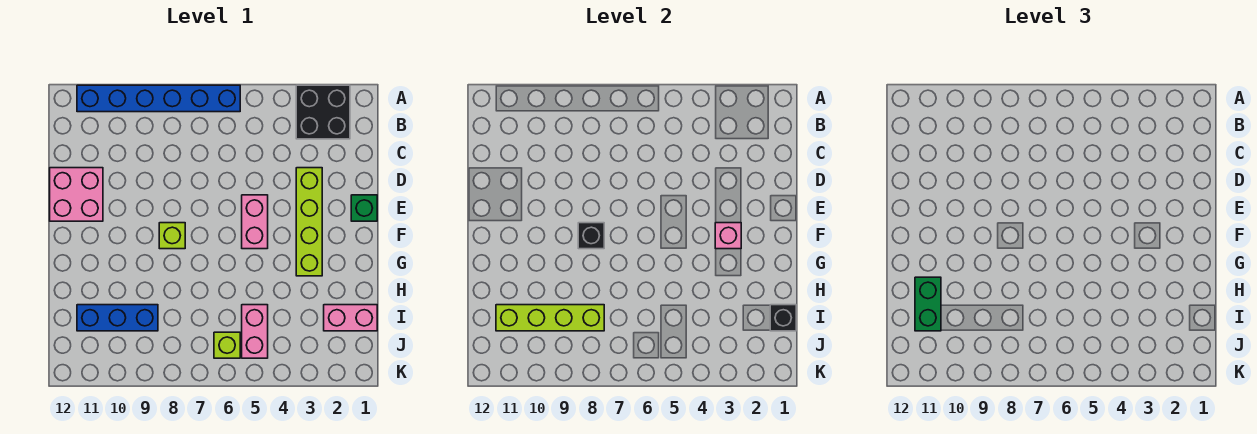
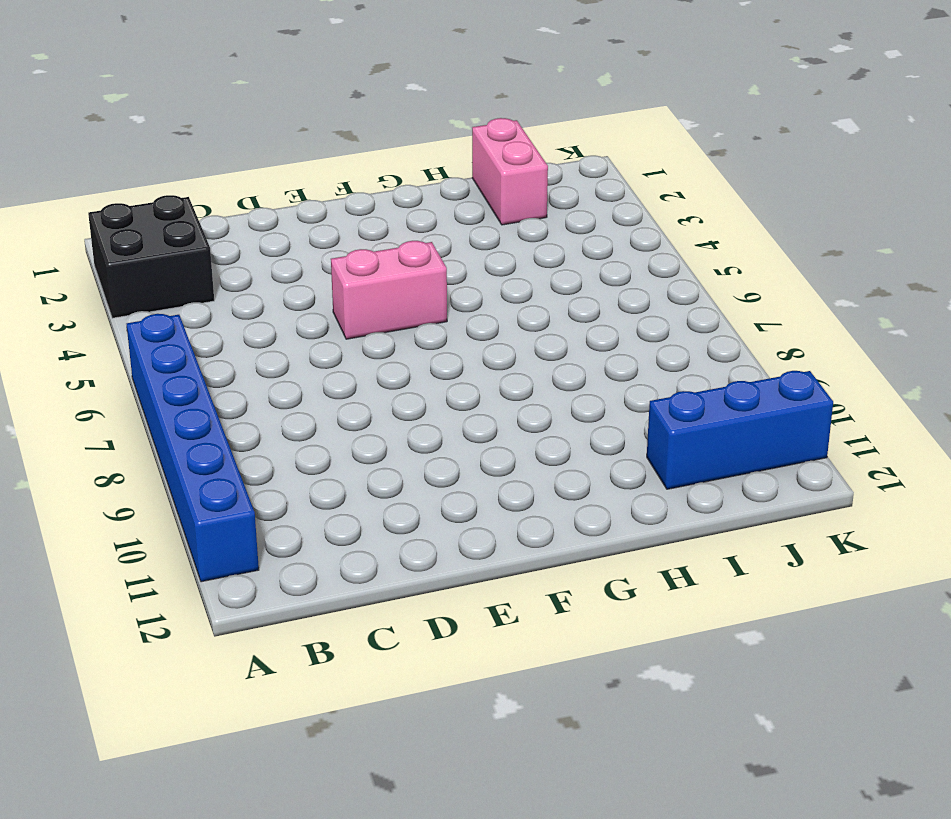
blue brick I11:K11 level 1 -> blue brick I9:I11 level 1
none -> lime brick D3:G3 level 1
none -> pink brick D11:E12 level 1
none -> green brick E1 level 1

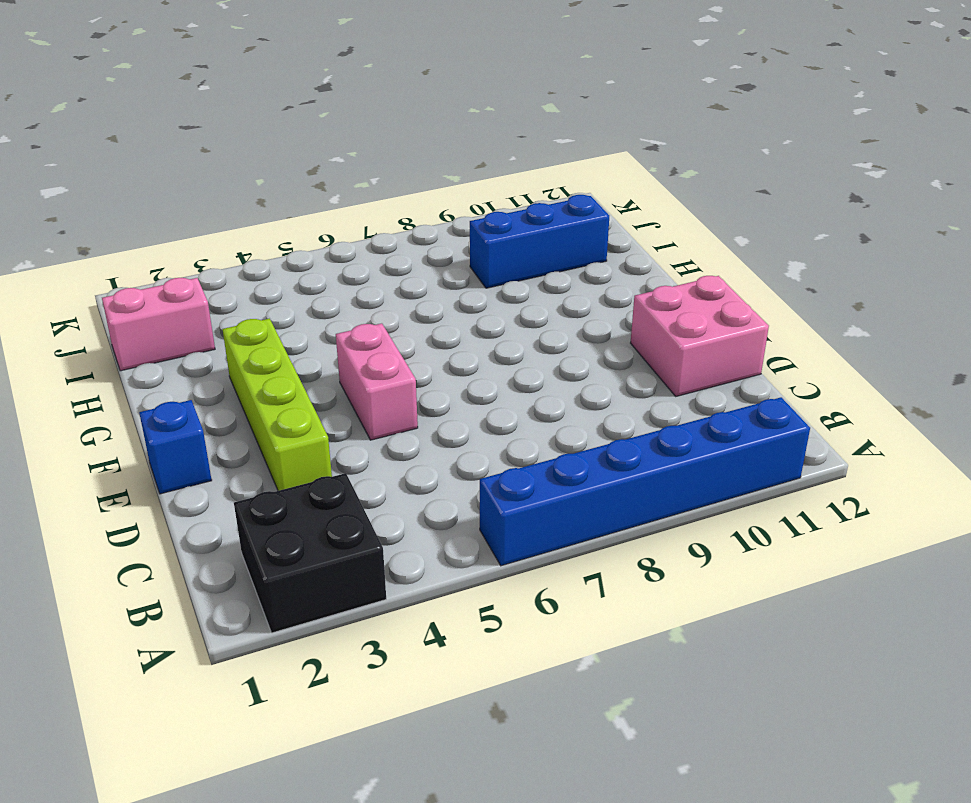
blue brick E1 level 1 -> green brick E1 level 1
none -> lime brick F8 level 1
none -> pink brick I5:J5 level 1
none -> lime brick J6 level 1

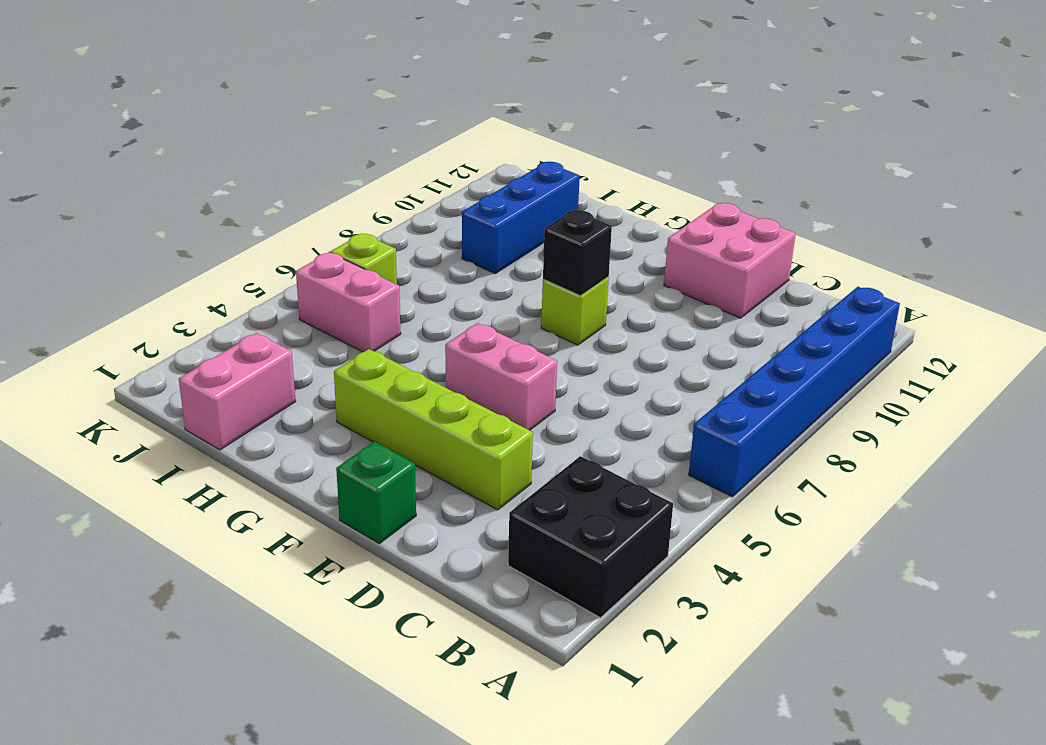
none -> pink brick F3 level 2
none -> black brick I1 level 2
none -> lime brick I8:I11 level 2

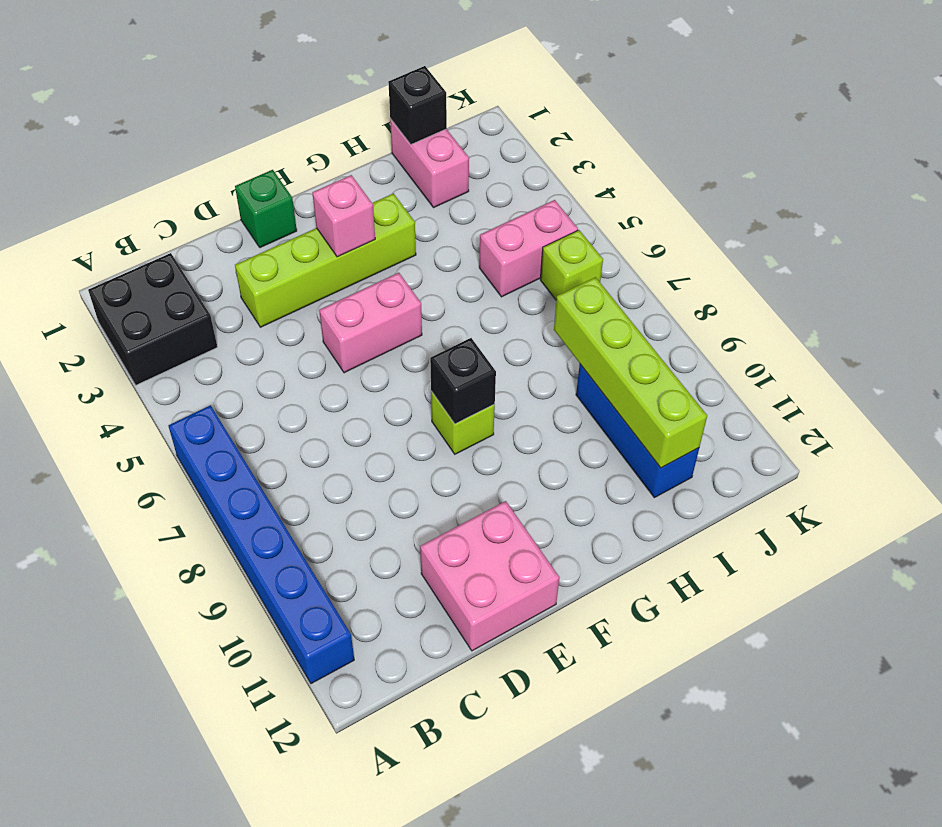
none -> green brick H11:I11 level 3

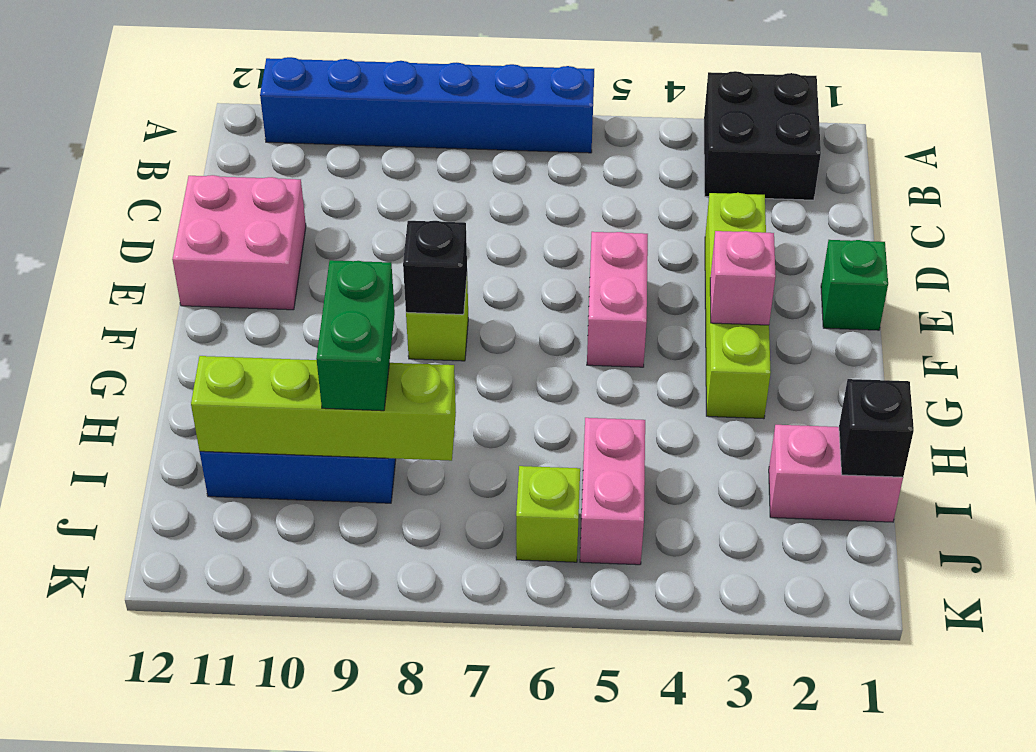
green brick H9:I9 level 3 -> green brick H11:I11 level 3

